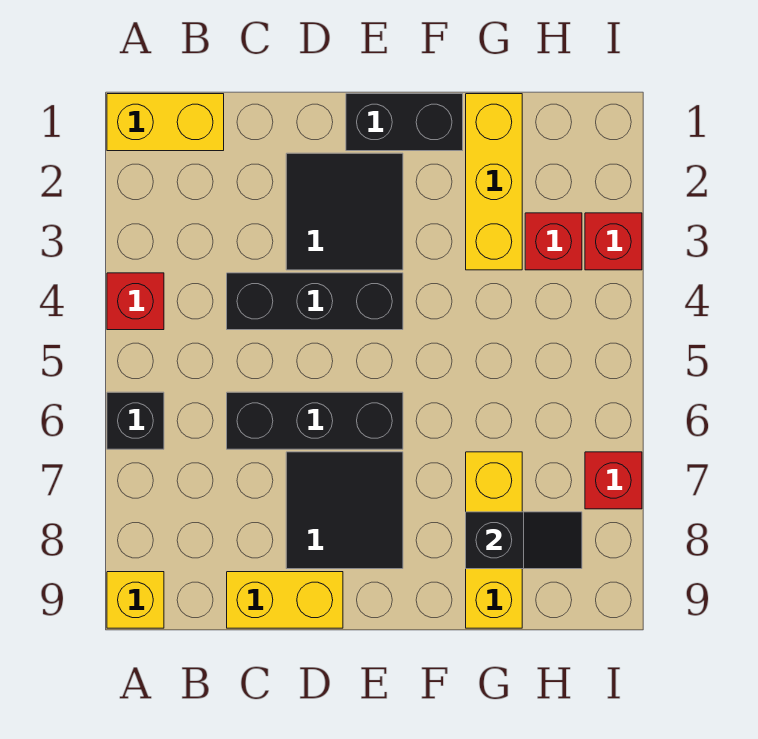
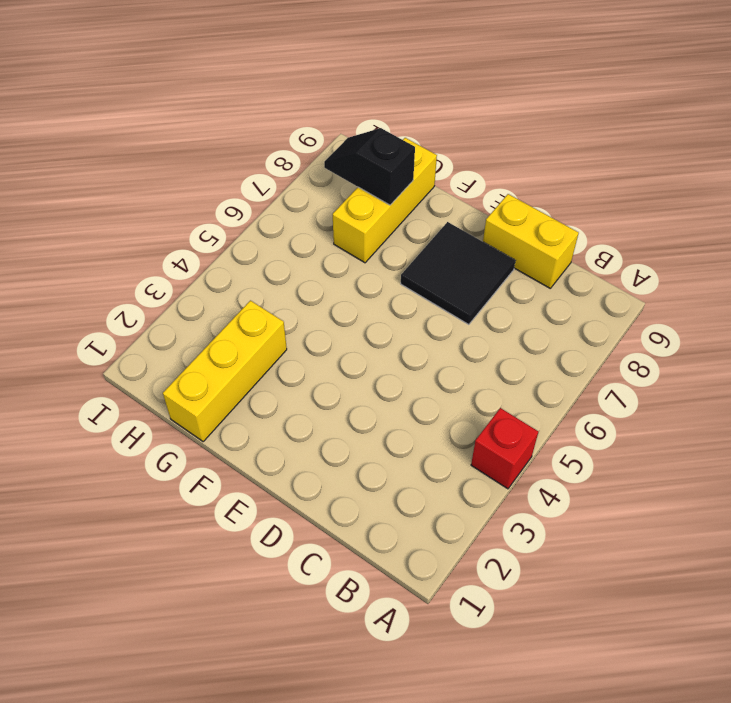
none -> yellow brick A1:B1 level 1
none -> black brick A6 level 1
none -> yellow brick A9 level 1

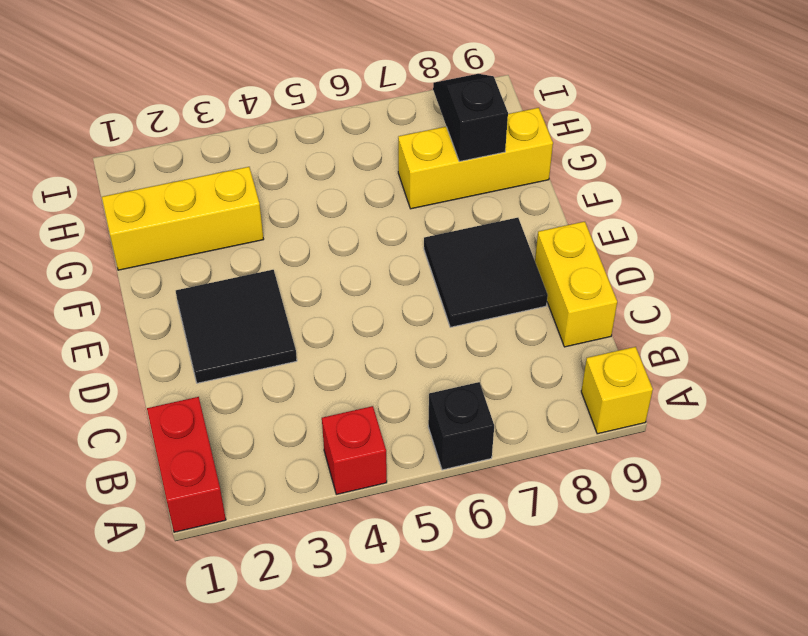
red brick A1:B1 level 1 -> yellow brick A1:B1 level 1
none -> black brick C4:E4 level 1
none -> black brick C6:E6 level 1
none -> black brick E1:F1 level 1

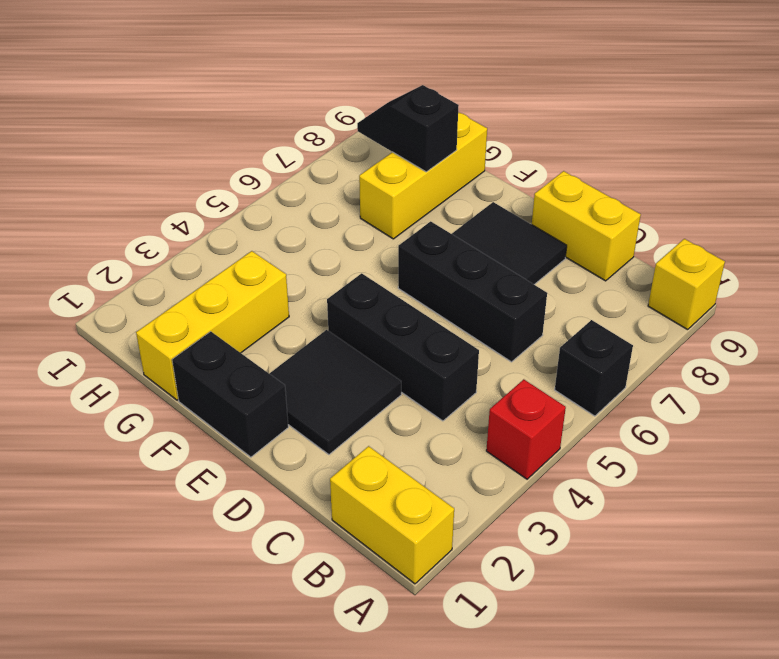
none -> red brick H3 level 1
none -> red brick I3 level 1
none -> red brick I7 level 1

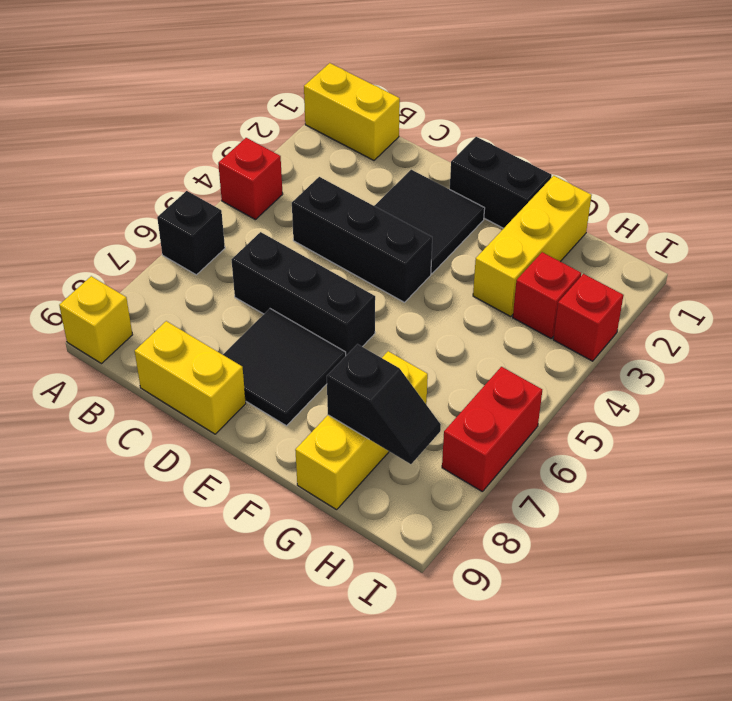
red brick I6:I7 level 1 -> red brick I7 level 1

